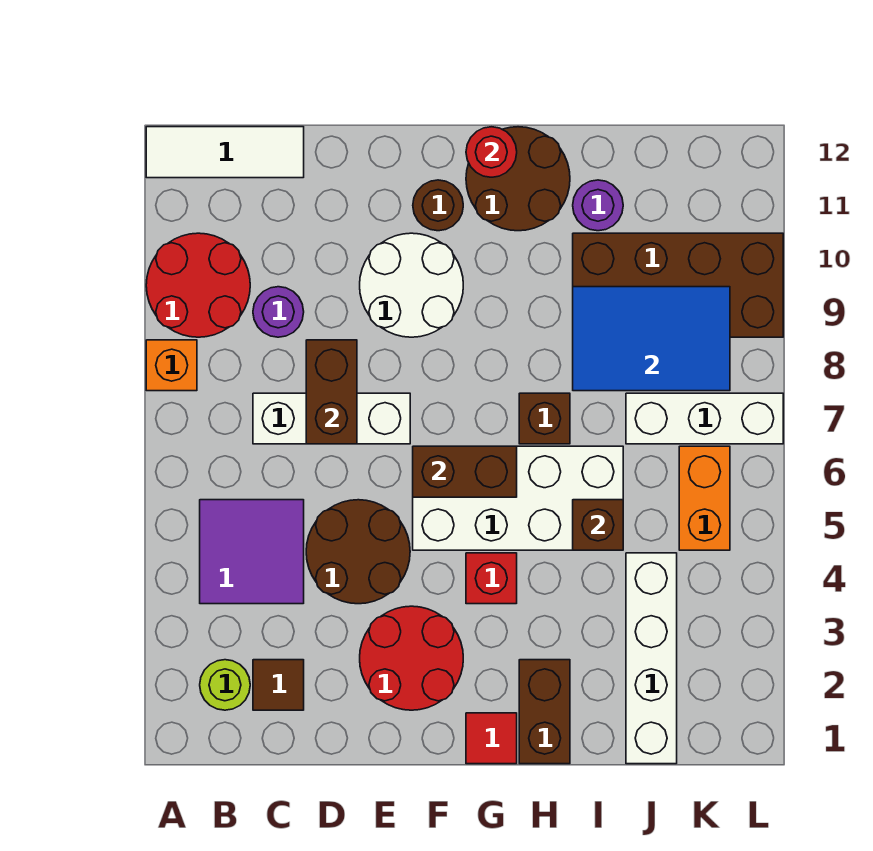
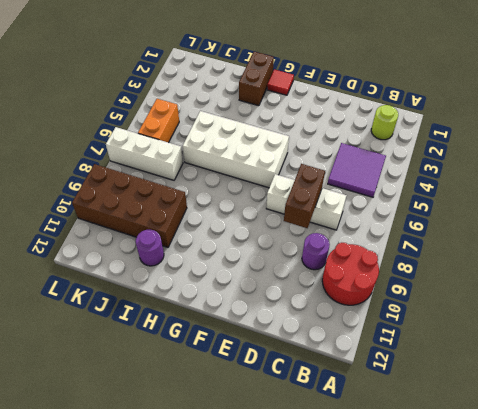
none -> orange brick A8 level 1
none -> white tile A12:C12 level 1
none -> brown tile C2 level 1

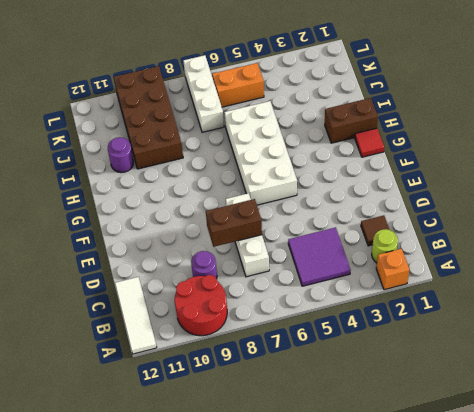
orange brick A2 level 1 -> orange brick A8 level 1
none -> brown round brick D4:E5 level 1
none -> red round brick E2:F3 level 1
none -> white round brick E9:F10 level 1

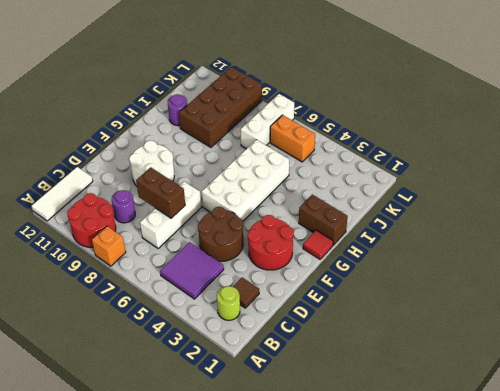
none -> brown round brick F11 level 1
none -> red brick G4 level 1
none -> brown round brick G11:H12 level 1

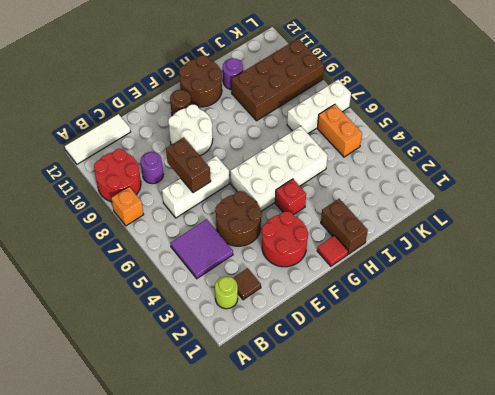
none -> brown brick H7 level 1
none -> white brick J1:J4 level 1
none -> brown brick F6:G6 level 2

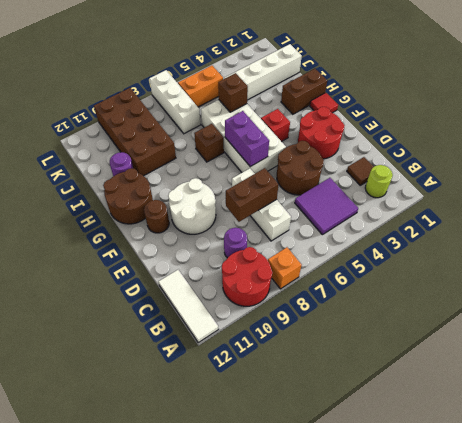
purple brick F6:G6 level 2 -> brown brick F6:G6 level 2
none -> red round brick G12 level 2
none -> blue tile I8:K9 level 2

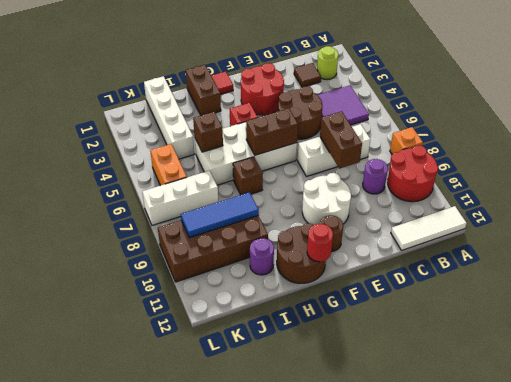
blue tile I9:K9 level 2 -> blue tile I8:K9 level 2

